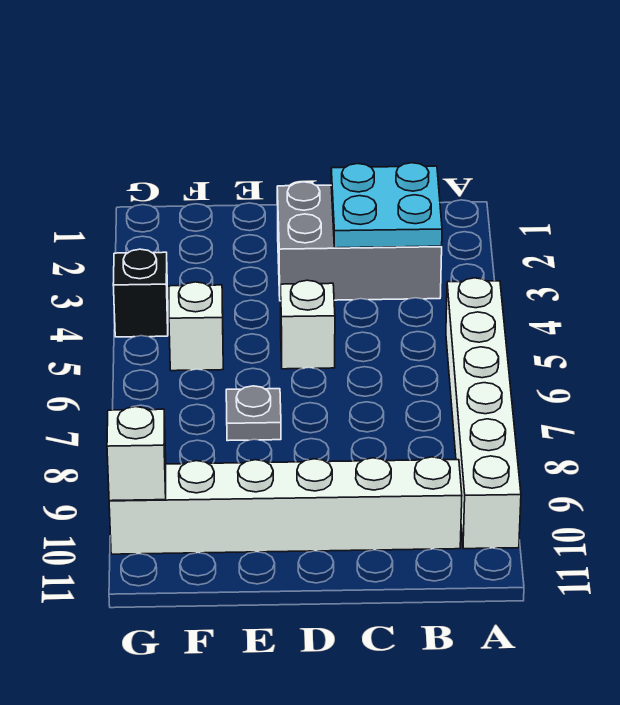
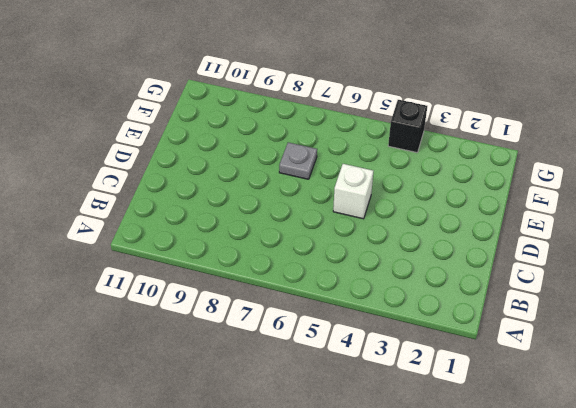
none -> white brick A5:A10 level 1
none -> grey brick B2:D3 level 1

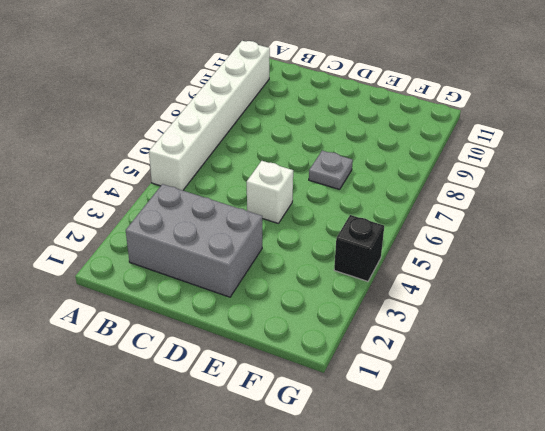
none -> white brick B10:G10 level 1
none -> white brick F5 level 1

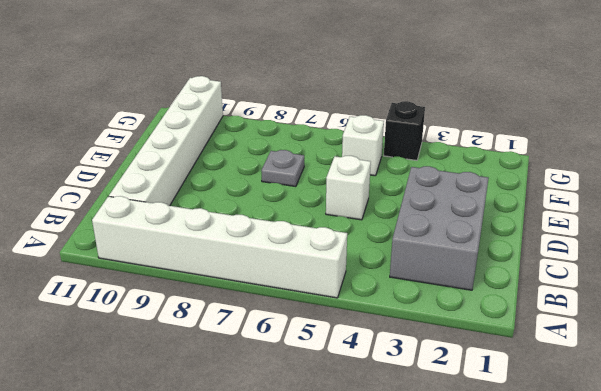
none -> cyan plate B2:C3 level 2
none -> white brick G10 level 2

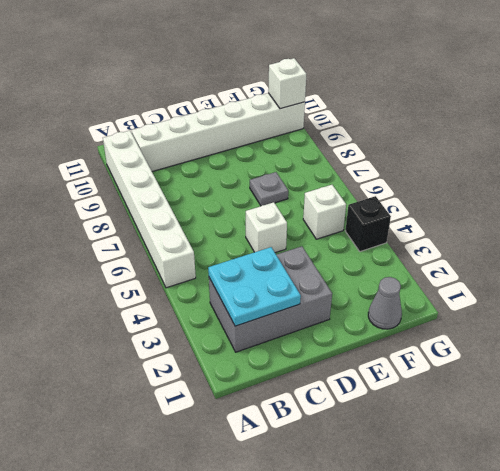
grey cone F1 level 1 -> none

